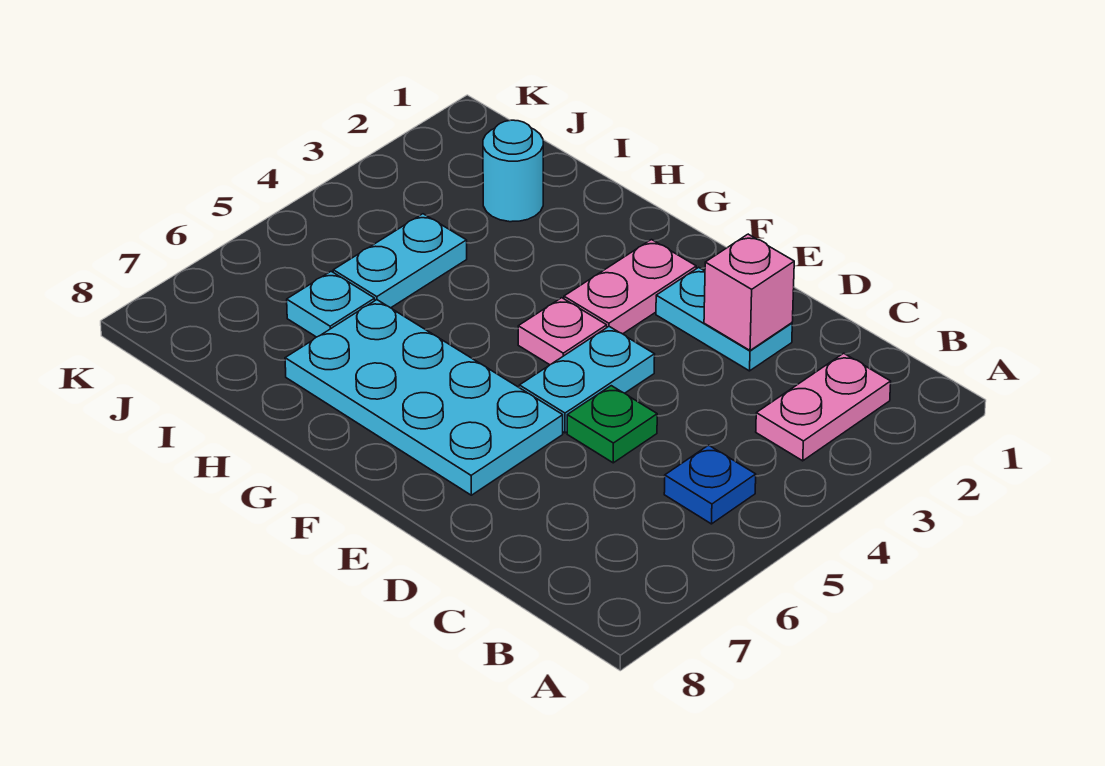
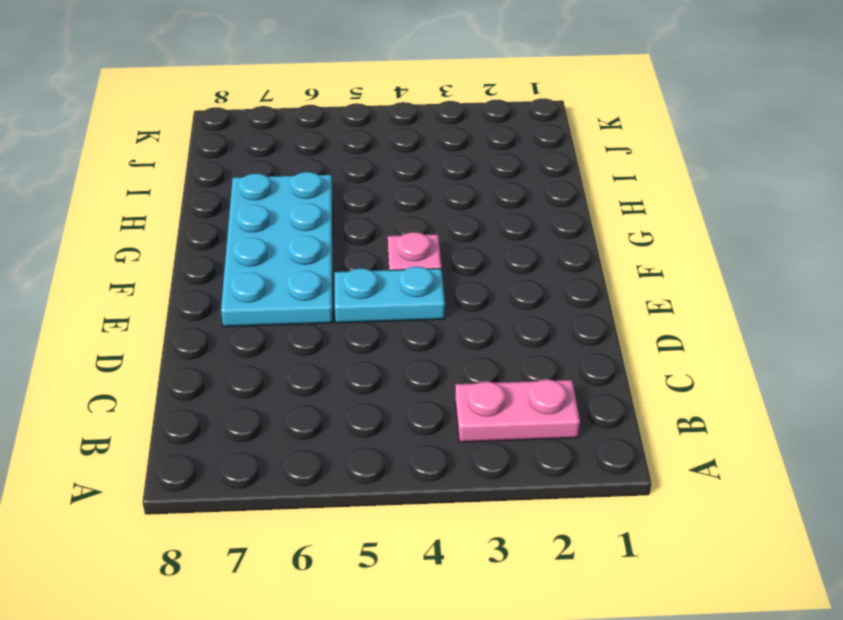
none -> blue plate B5 level 1
none -> cyan plate D2:E2 level 1
none -> green plate D5 level 1

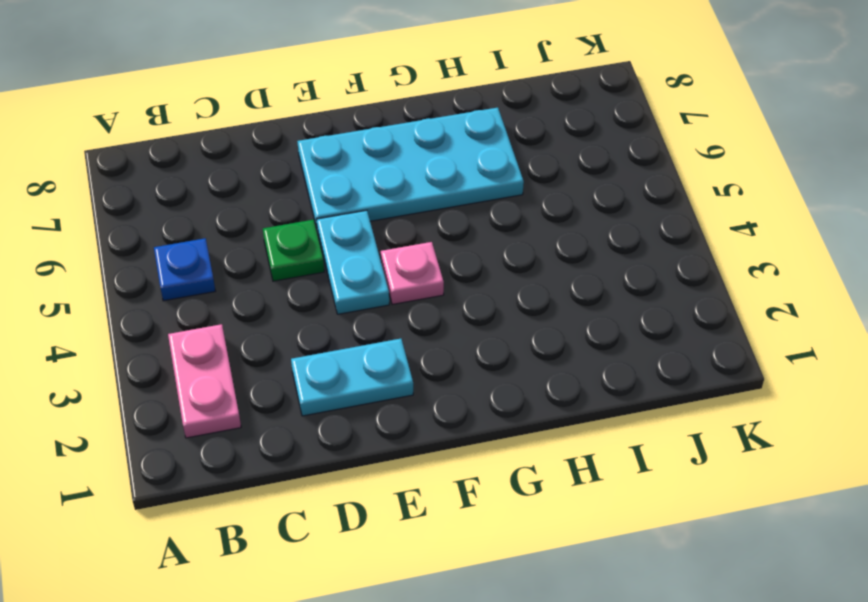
none -> pink plate F2:F3 level 1
none -> cyan round brick I2 level 1
none -> cyan plate I4:I5 level 1

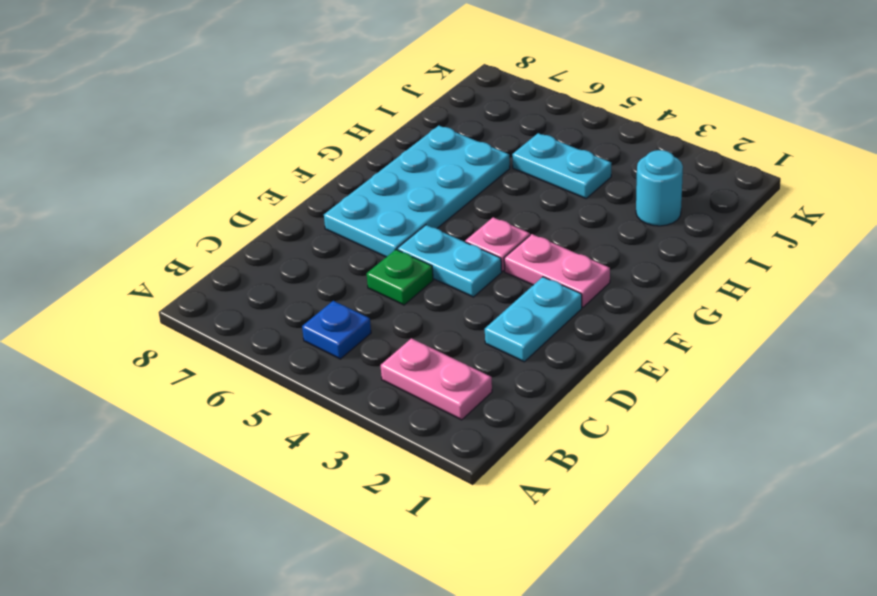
none -> cyan plate I6 level 1
none -> pink brick D2 level 2

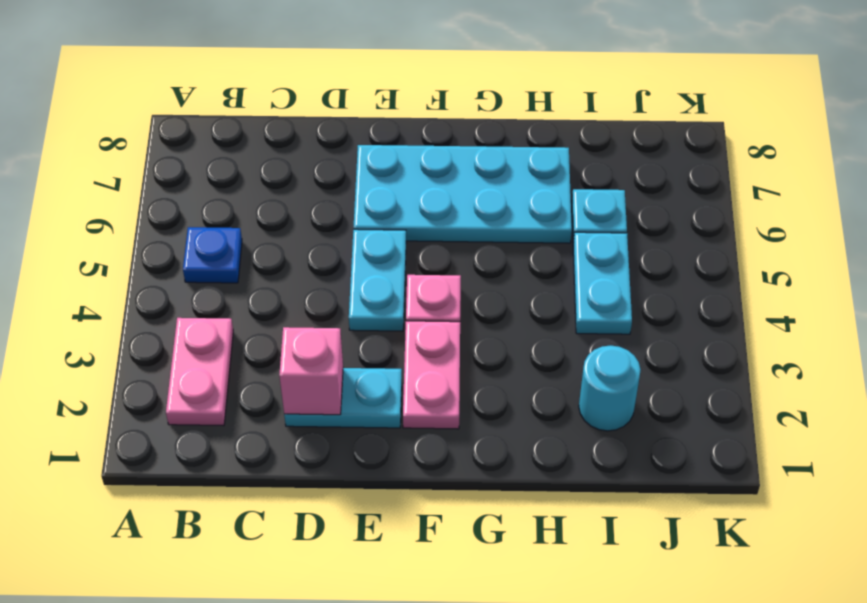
none -> green plate D5 level 1

